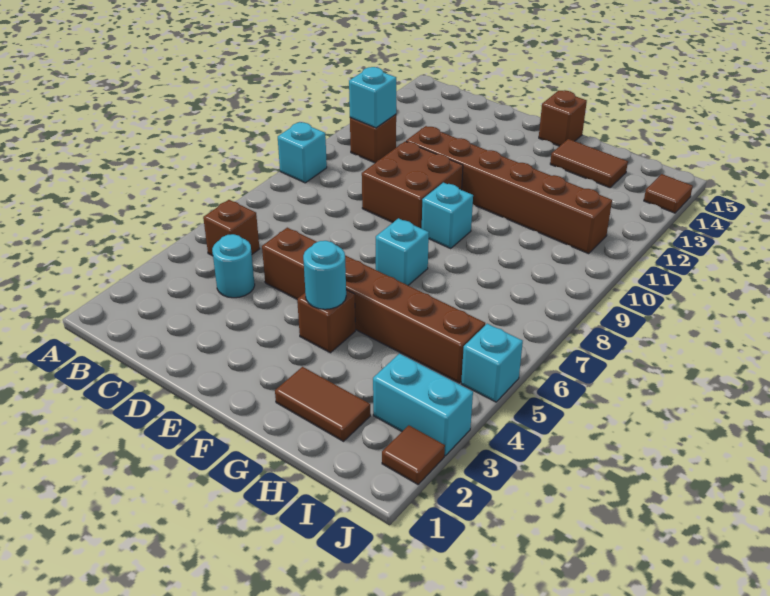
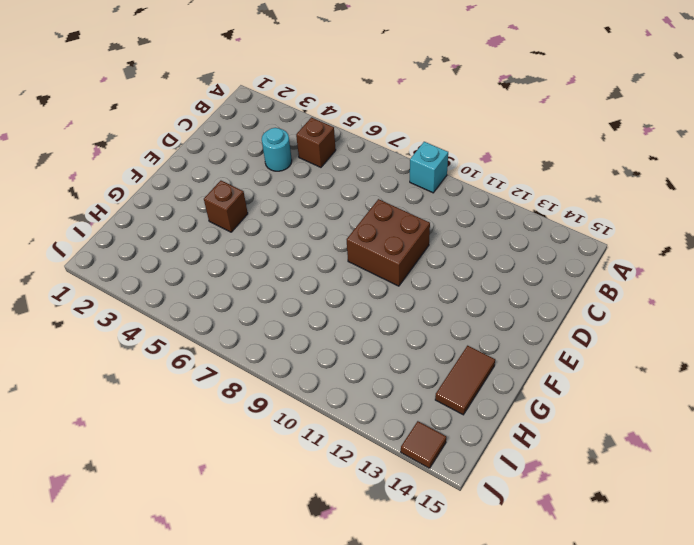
none -> brown brick B11 level 1
none -> brown brick D5:I5 level 1
none -> brown brick D11:I11 level 1

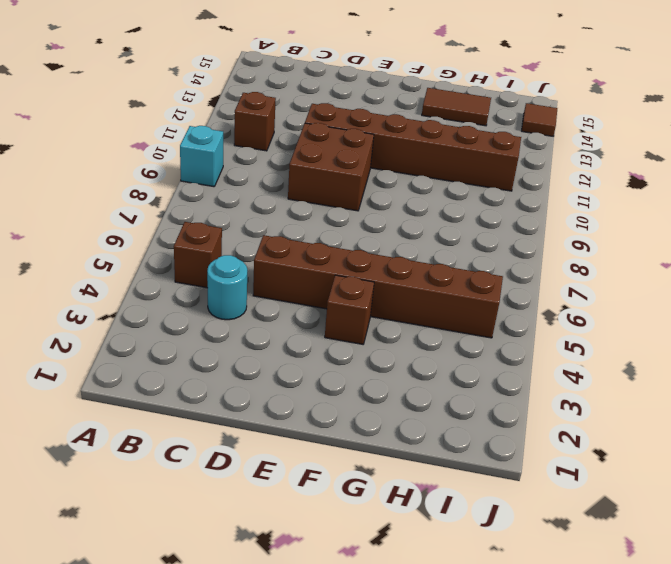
none -> cyan brick F7 level 1
none -> cyan brick F9 level 1
none -> brown brick F15 level 1

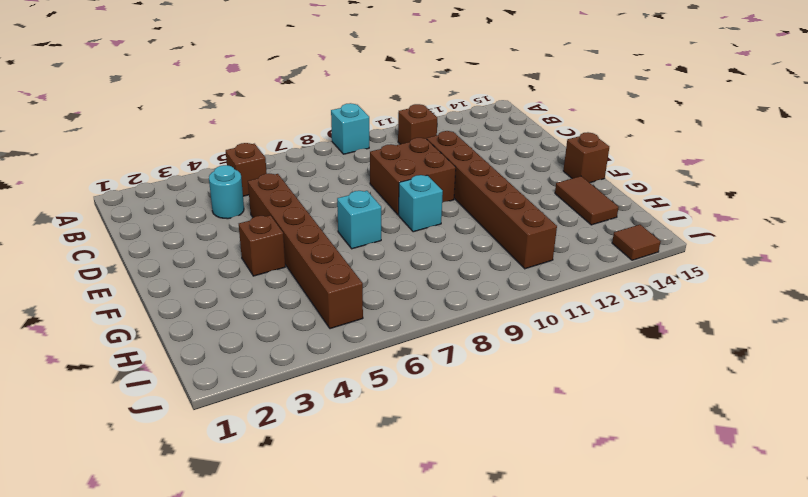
none -> brown tile G2:H2 level 1
none -> cyan brick I3:J3 level 1
none -> brown tile J2 level 1

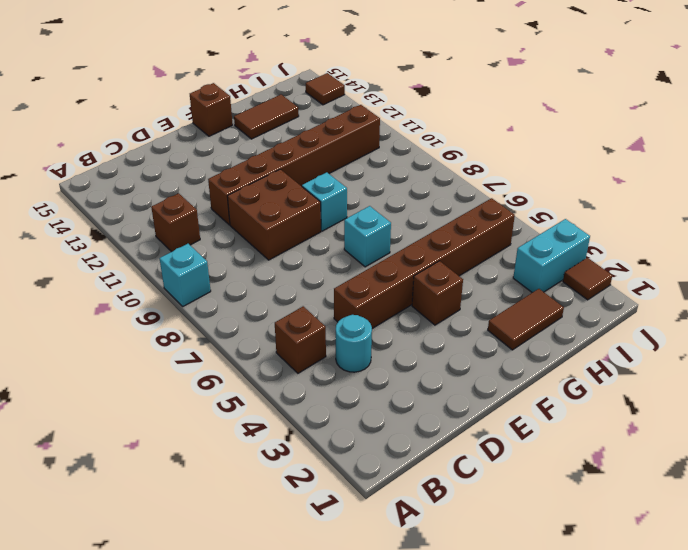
none -> cyan brick J5 level 1
none -> cyan brick B11 level 2
none -> cyan round brick F4 level 2

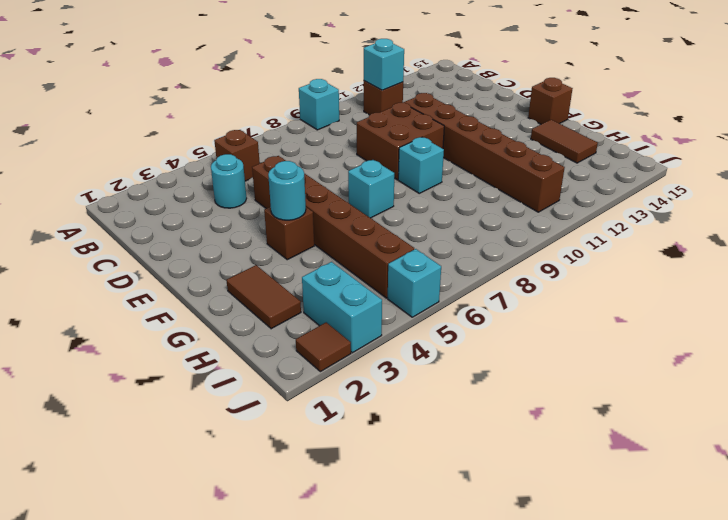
none -> brown tile J14 level 1

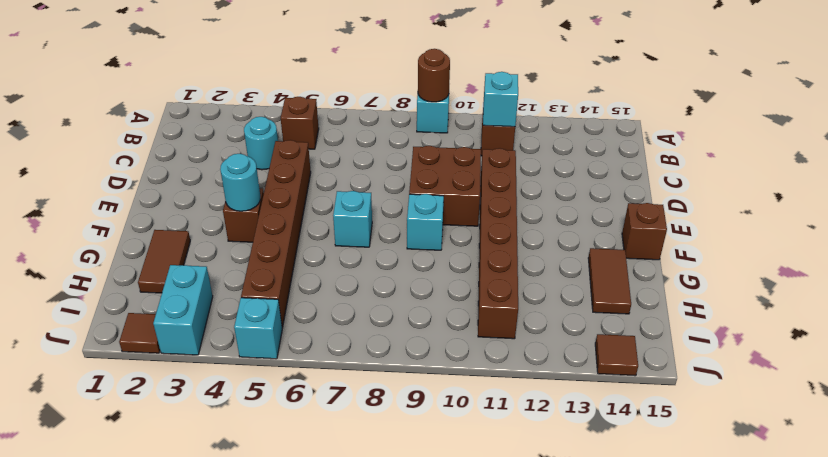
brown round brick A9 level 2 -> none

